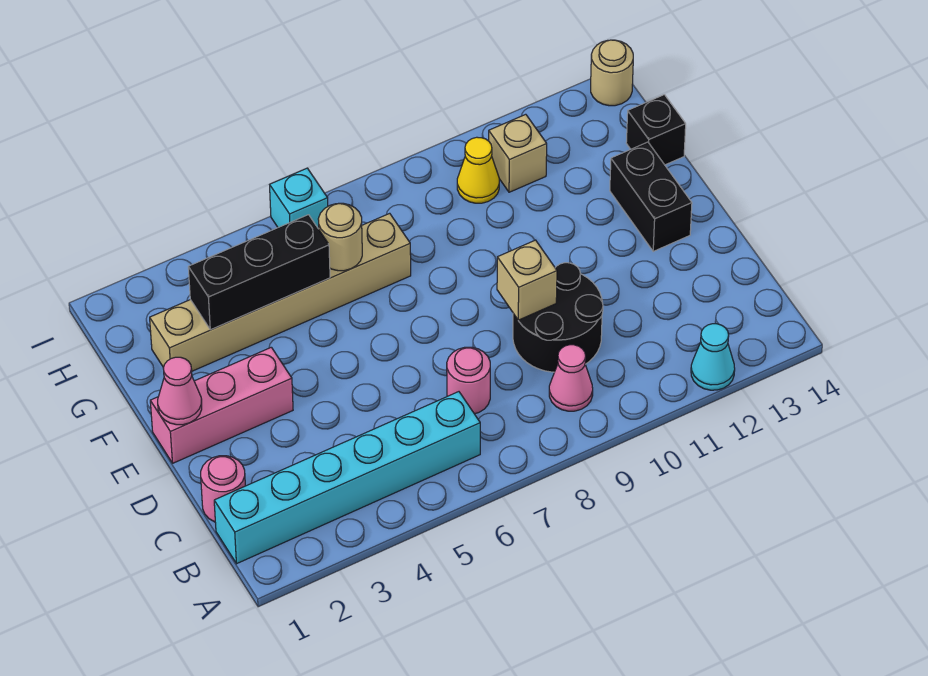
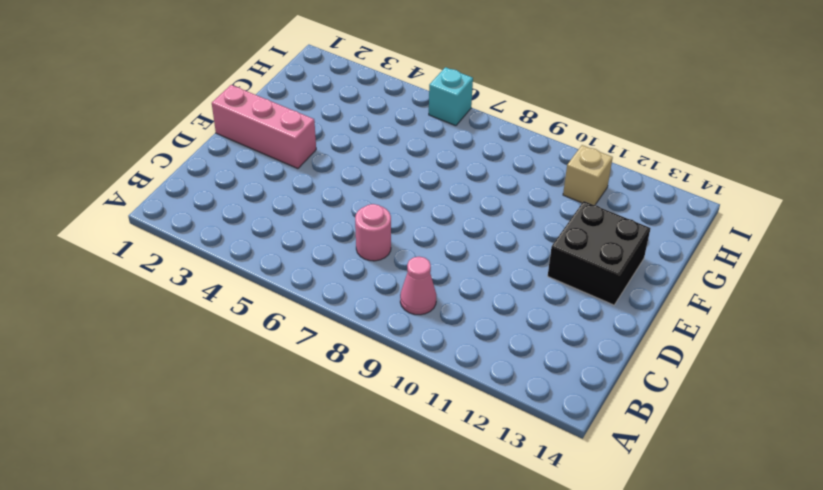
black brick E12:F13 level 1 -> black brick E13:F13 level 1
none -> cyan cone A12 level 1
none -> cyan brick B1:B6 level 1
none -> pink round brick C1 level 1

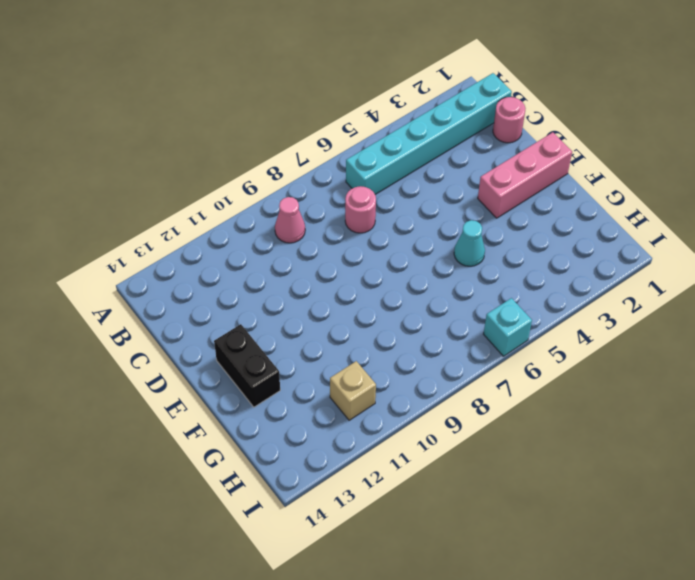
cyan cone F5 level 1 -> cyan cone A12 level 1
none -> black round brick C9:D10 level 1
none -> tan brick G2:G7 level 1
none -> black brick G14 level 1

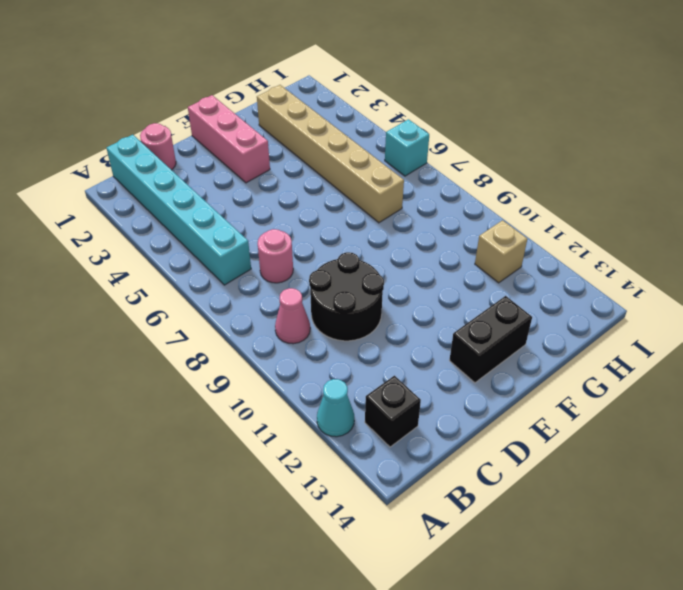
black brick B13 level 1 -> black brick G14 level 1
none -> yellow cone H10 level 1
none -> tan round brick I14 level 1
none -> tan brick D9 level 2

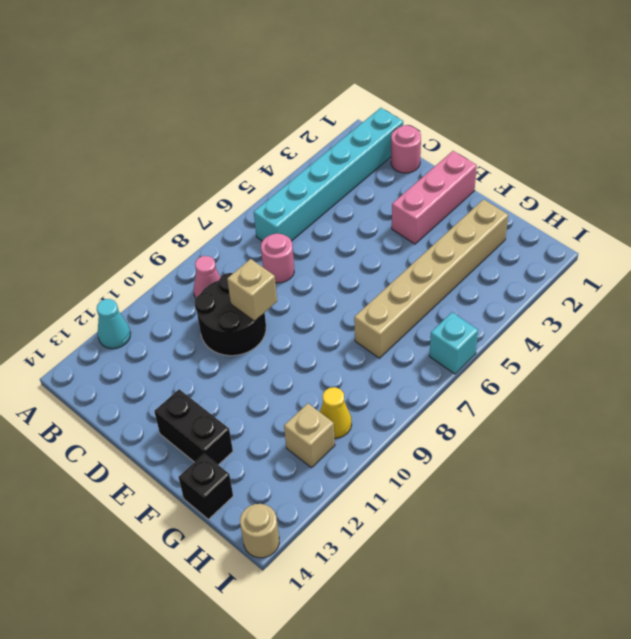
none -> pink cone E1 level 2
none -> black brick G3:G5 level 2
none -> tan round brick G6 level 2

